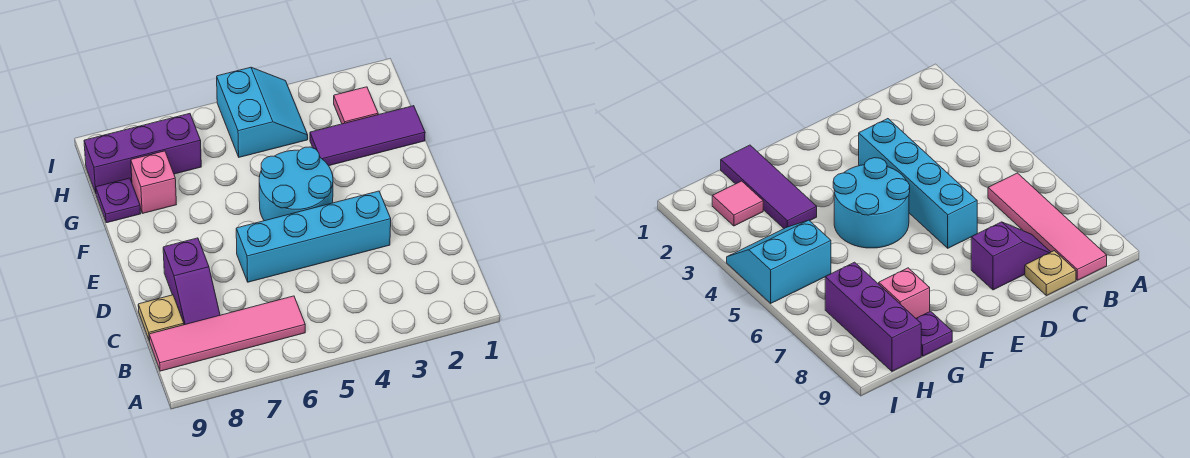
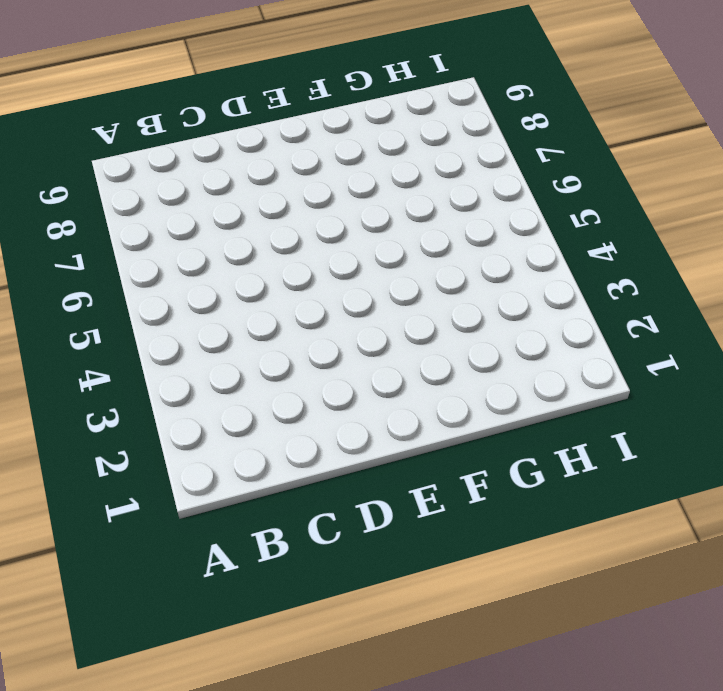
none -> pink tile B6:B9 level 1
none -> purple slope C8:D8 level 1 top D

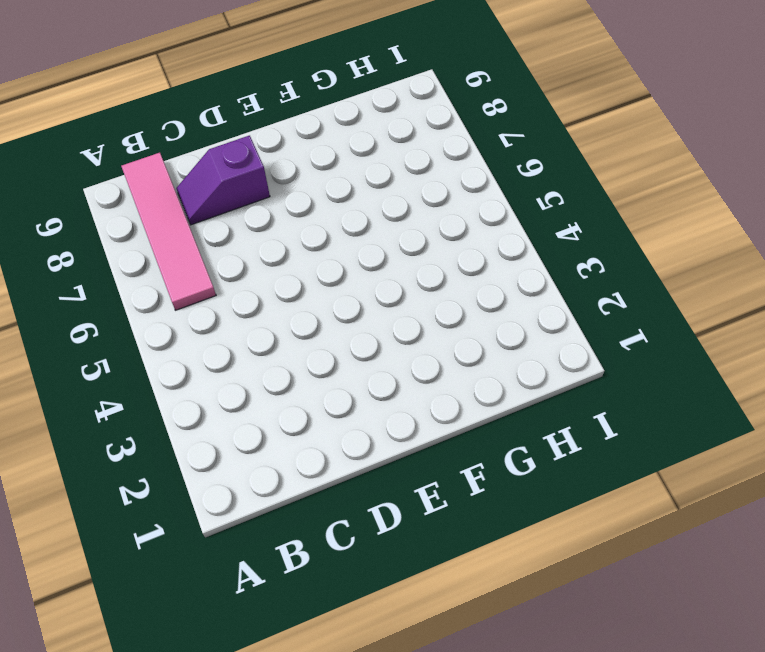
none -> tan plate C9 level 1
none -> cyan brick D3:D6 level 1

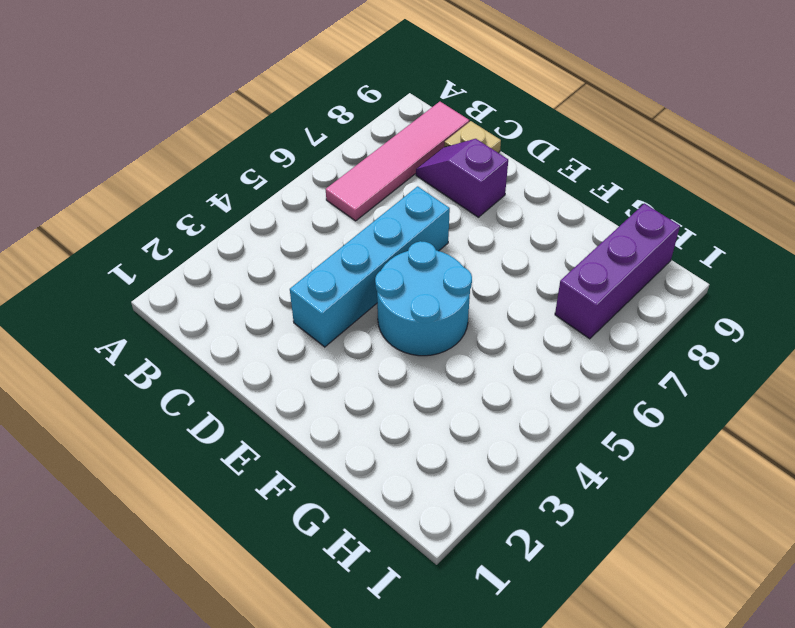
none -> purple tile G1:G3 level 1
none -> pink brick G8 level 1

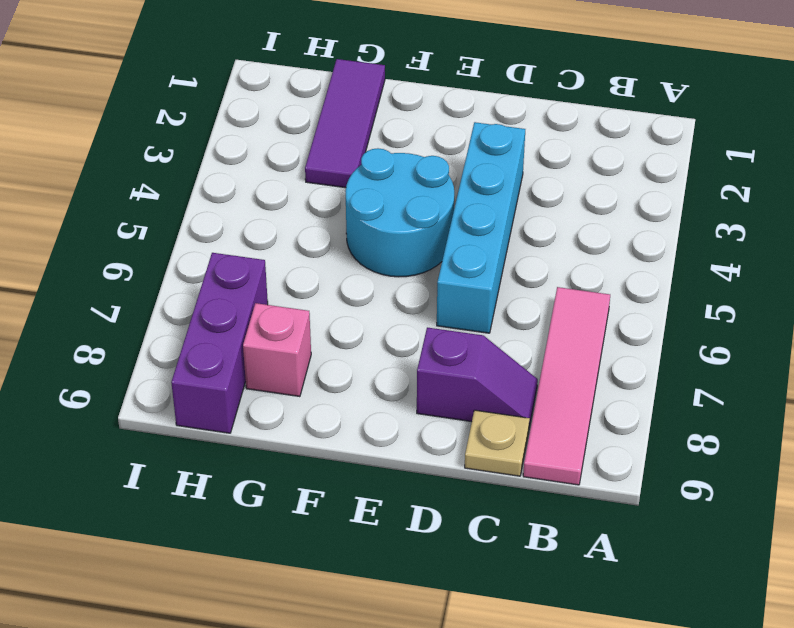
none -> purple plate G9 level 1
none -> pink tile H2 level 1

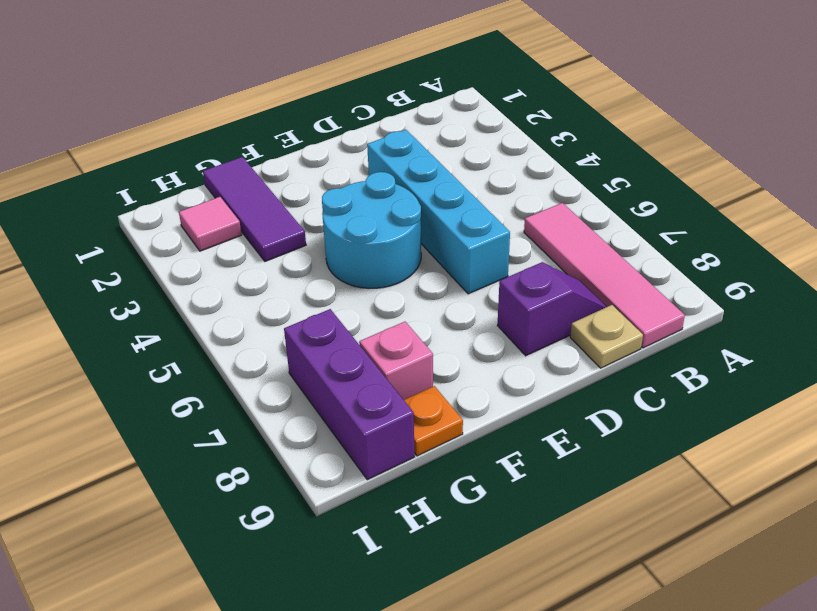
orange plate G9 level 1 -> purple plate G9 level 1
none -> cyan slope H4:I5 level 1 top 5

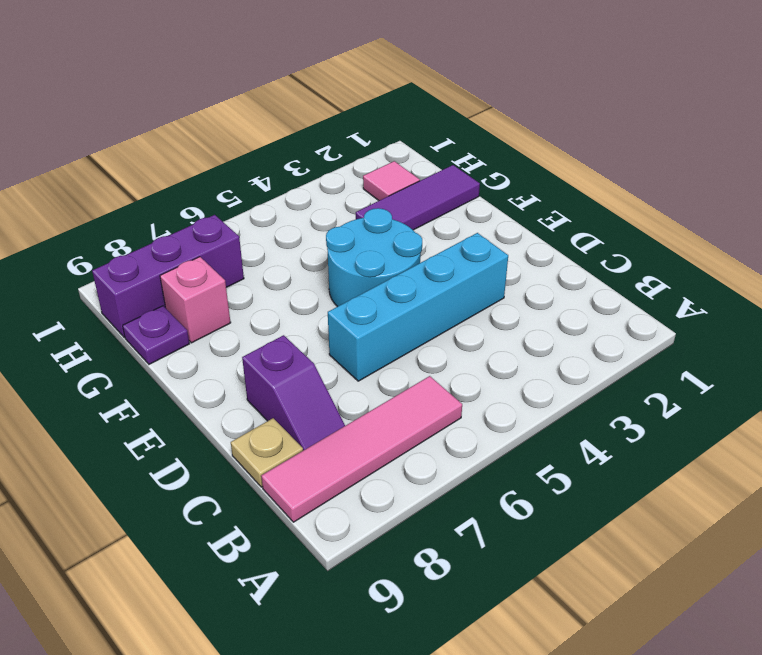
none -> cyan slope H4:I5 level 1 top 5

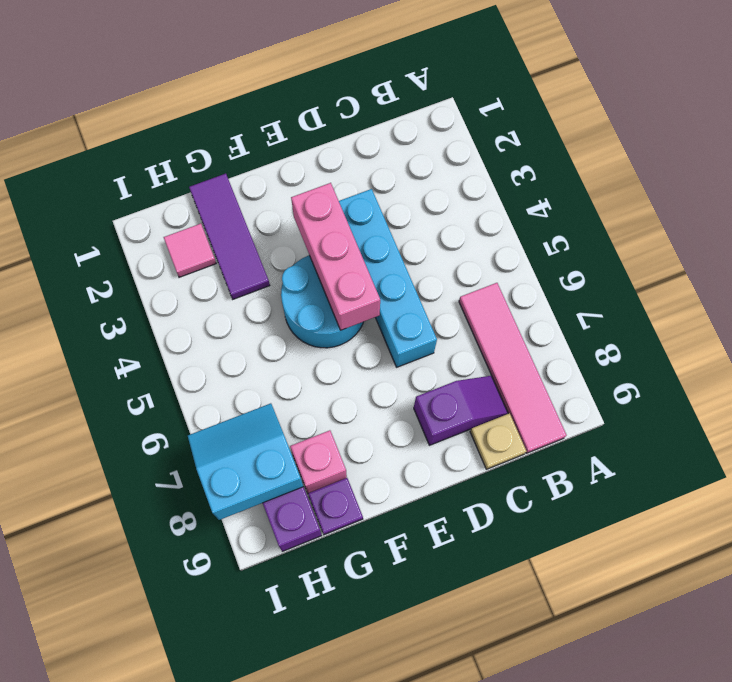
pink brick E3:E5 level 2 -> none
cyan slope H7:I8 level 2 top 8 -> cyan slope H4:I5 level 1 top 5

